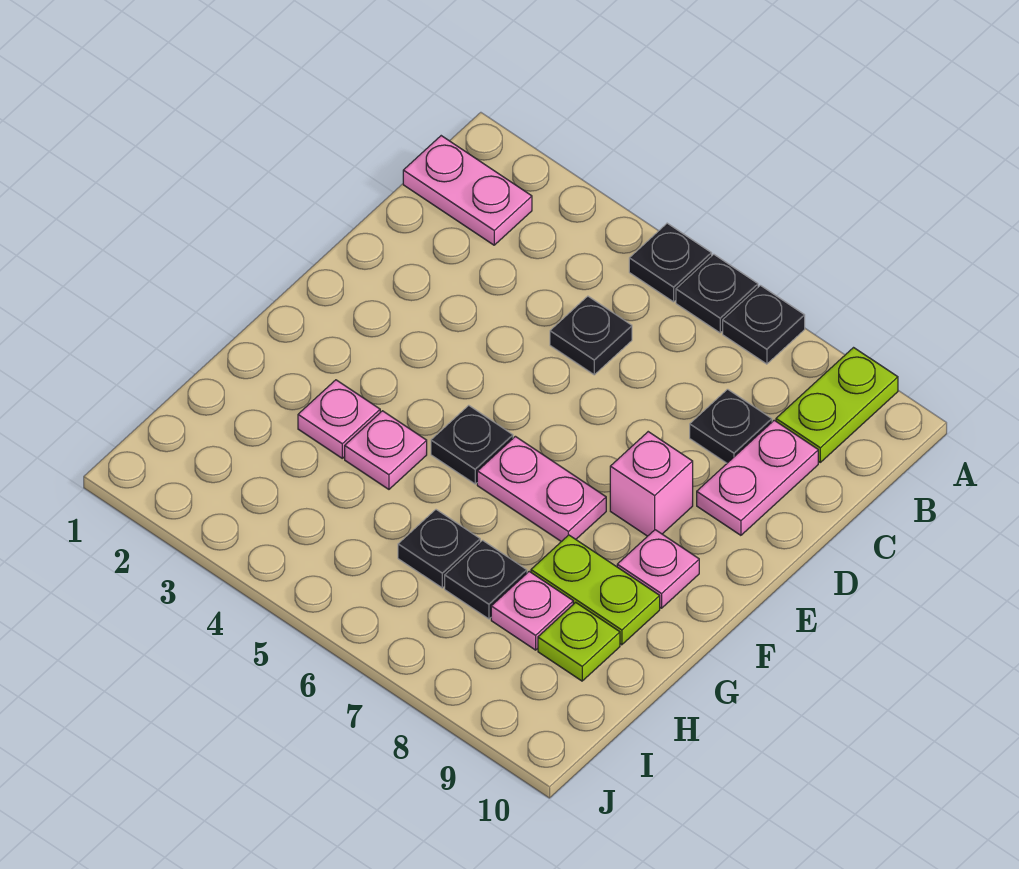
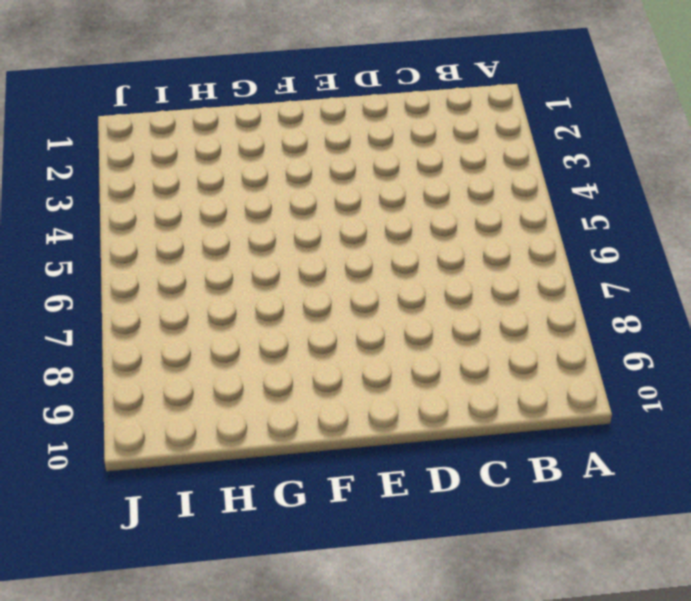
none -> black plate A5 level 1
none -> black plate A6 level 1
none -> black plate A7 level 1

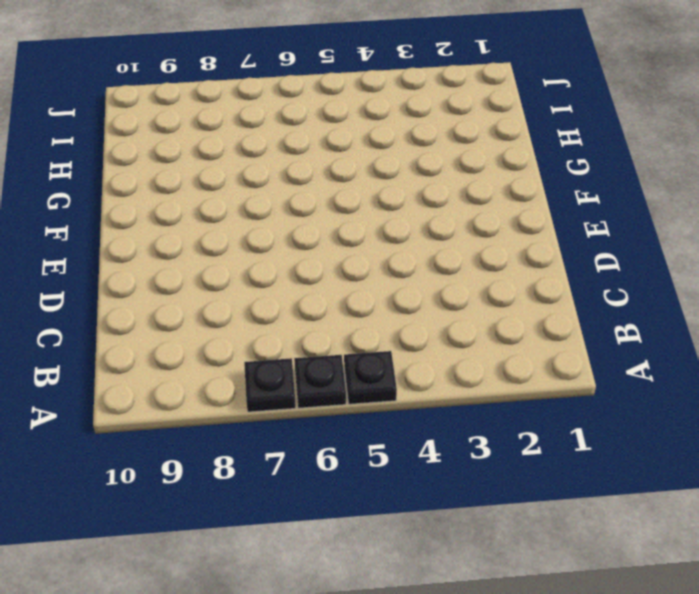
none -> lime plate A9:B9 level 1
none -> pink plate B1:B2 level 1
none -> black plate C5 level 1

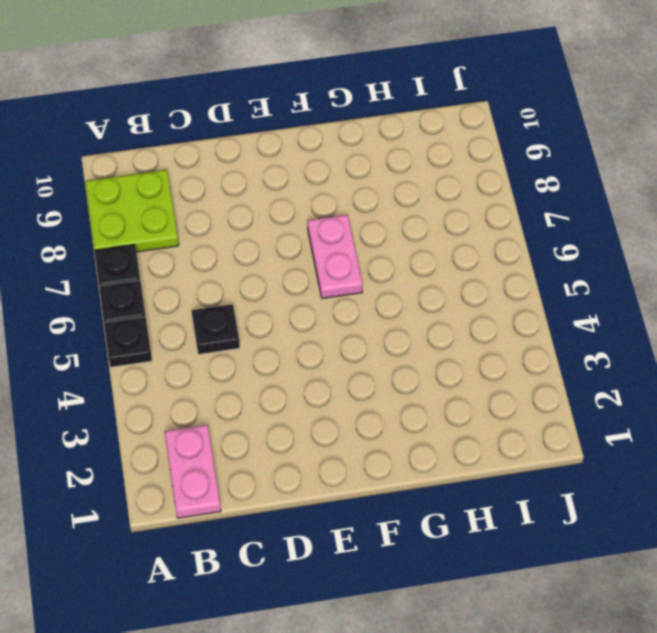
lime plate A8:B9 level 1 -> lime plate A9:B9 level 1
none -> black plate C8 level 1
none -> pink plate C9:D9 level 1
none -> pink brick E8 level 1

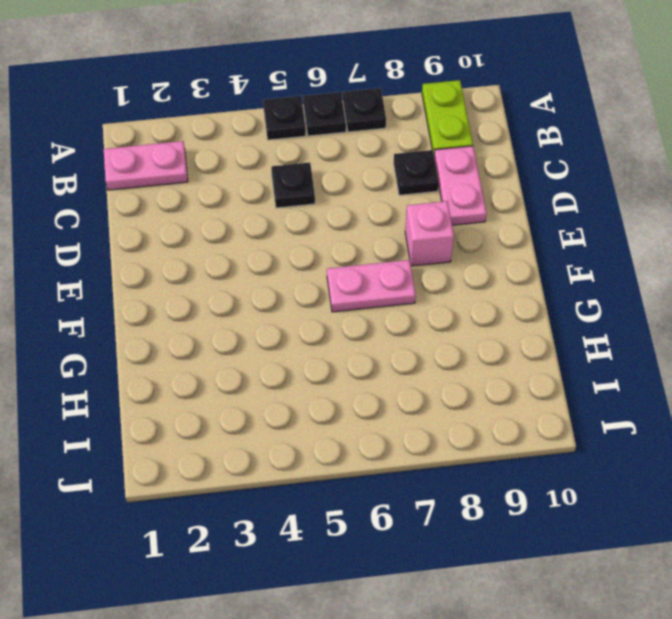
none -> black plate F5 level 1
none -> pink plate F9 level 1
none -> pink plate G3 level 1

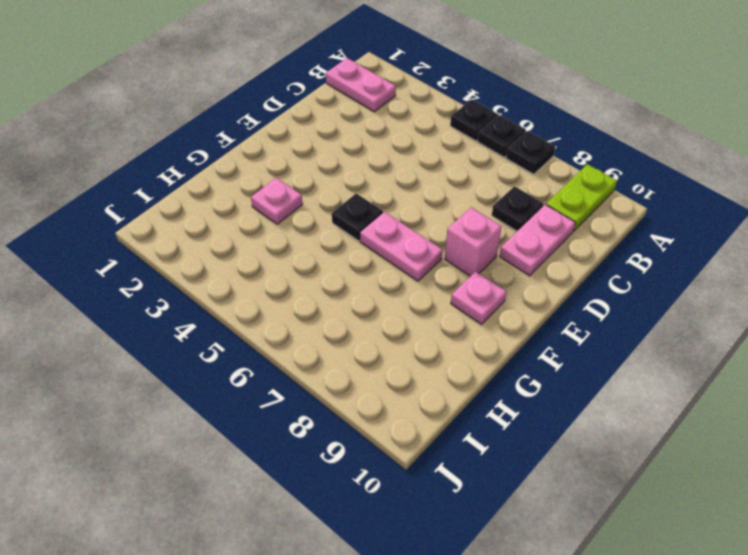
none -> black plate C5 level 1
none -> pink plate G4 level 1
none -> lime plate G8:G9 level 1

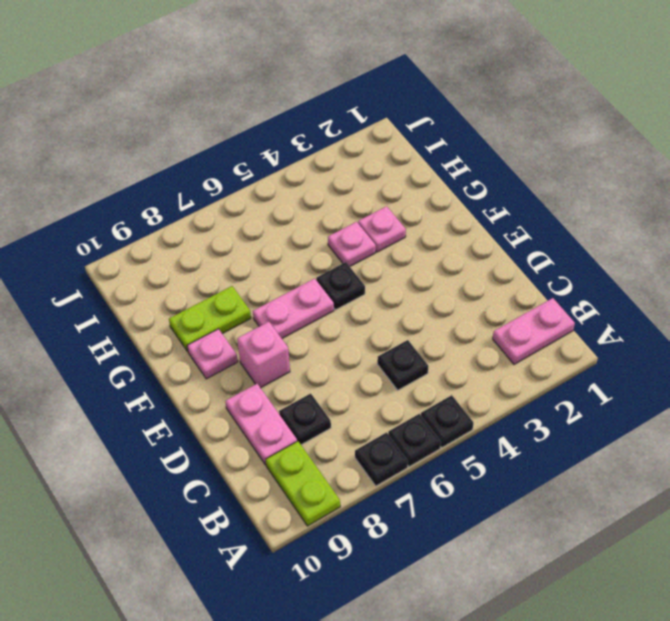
none -> black plate H6 level 1
none -> black plate H7 level 1
none -> pink plate H8 level 1

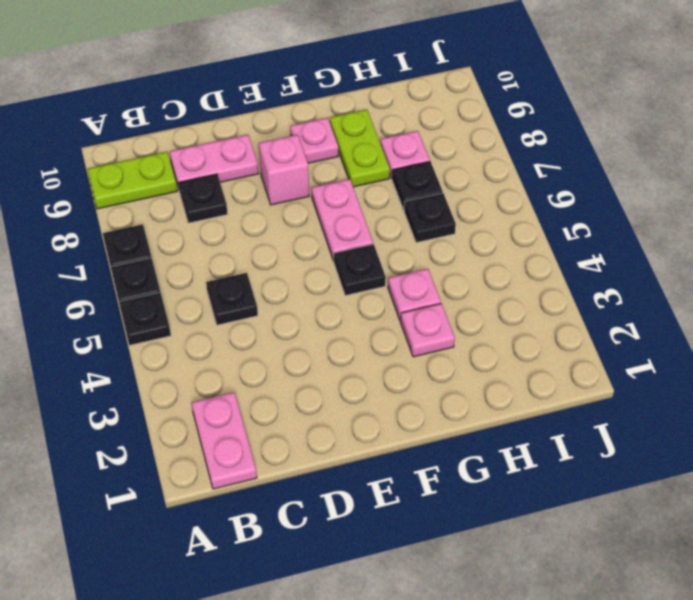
none -> lime plate H9 level 1

